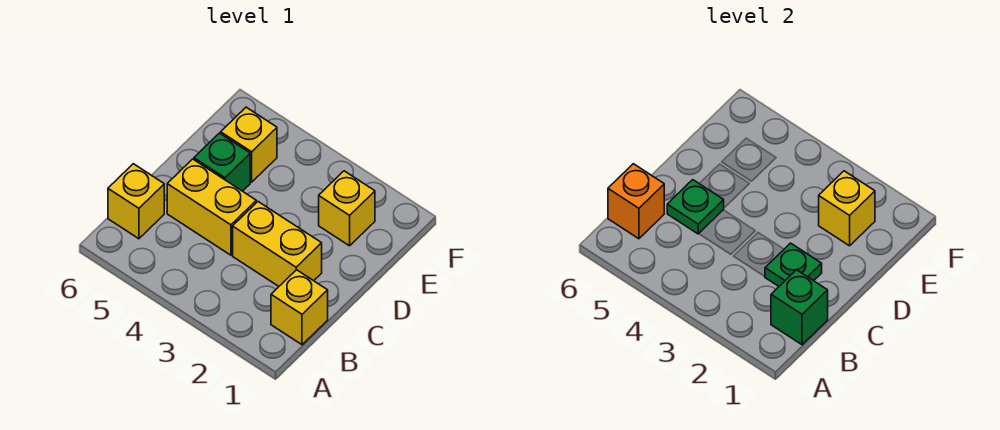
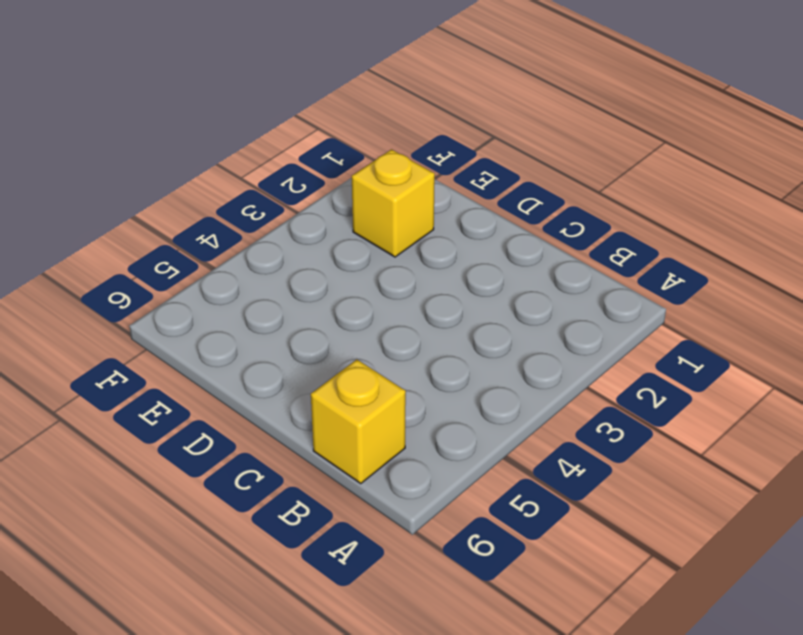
none -> yellow brick B1 level 1
none -> yellow brick C2:C3 level 1
none -> yellow brick C4:C5 level 1

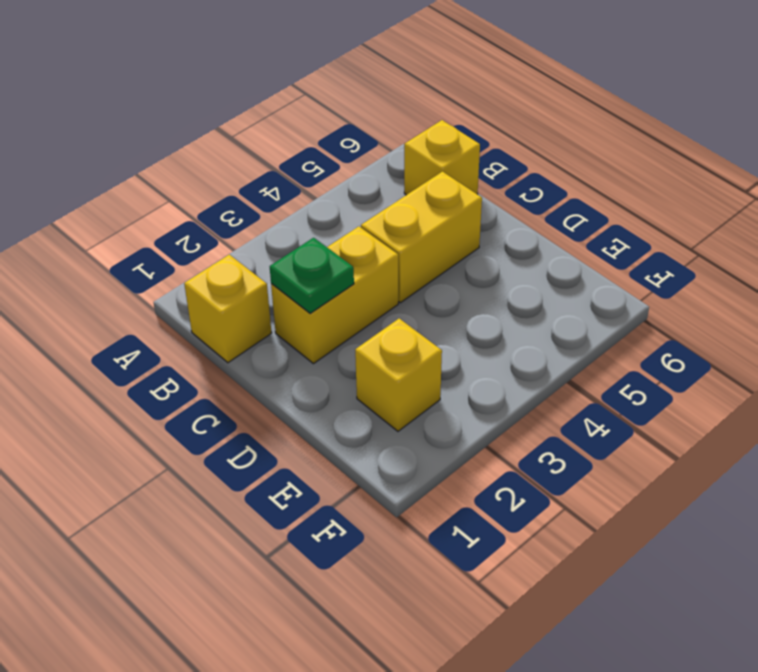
none -> green brick D5 level 1
none -> yellow brick E5 level 1
none -> green brick B1 level 2

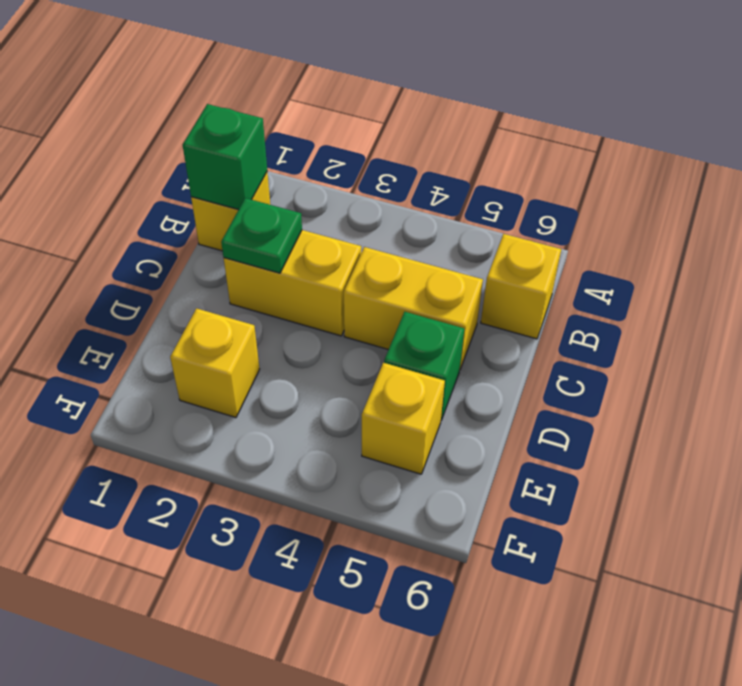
none -> orange brick B6 level 2
none -> green plate C5 level 2
none -> yellow brick E2 level 2

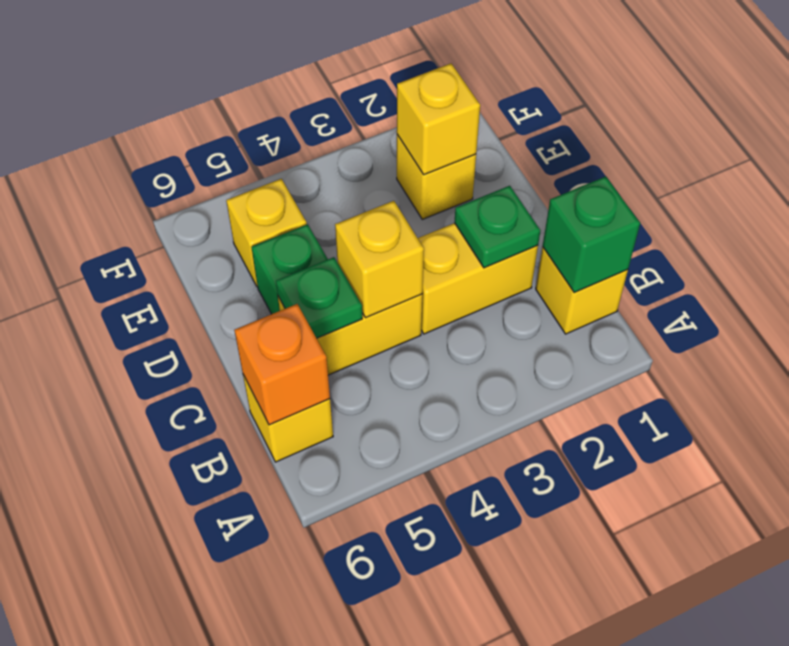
yellow brick C4 level 2 -> none

